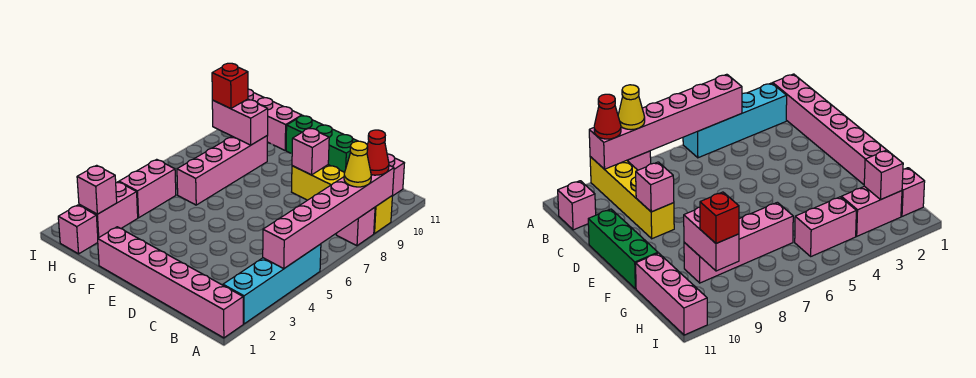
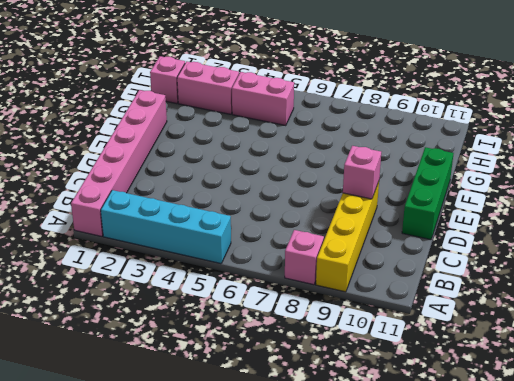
none -> pink brick B11 level 1
none -> pink brick G6:G9 level 1
none -> pink brick G11:I11 level 1

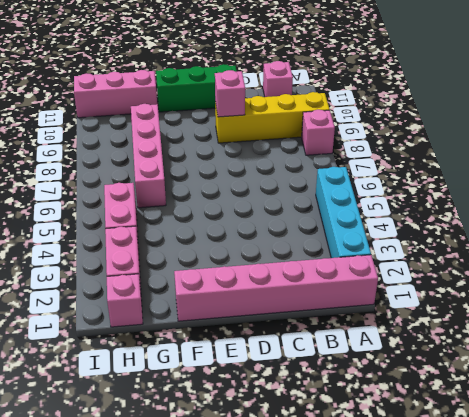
none -> pink brick A4:A9 level 2
none -> pink brick G9:H9 level 2
none -> pink brick H2 level 2

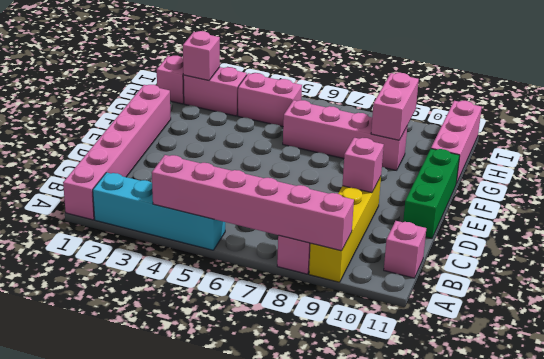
none -> yellow cone A8 level 3
none -> red cone A9 level 3
none -> red brick H9 level 3

